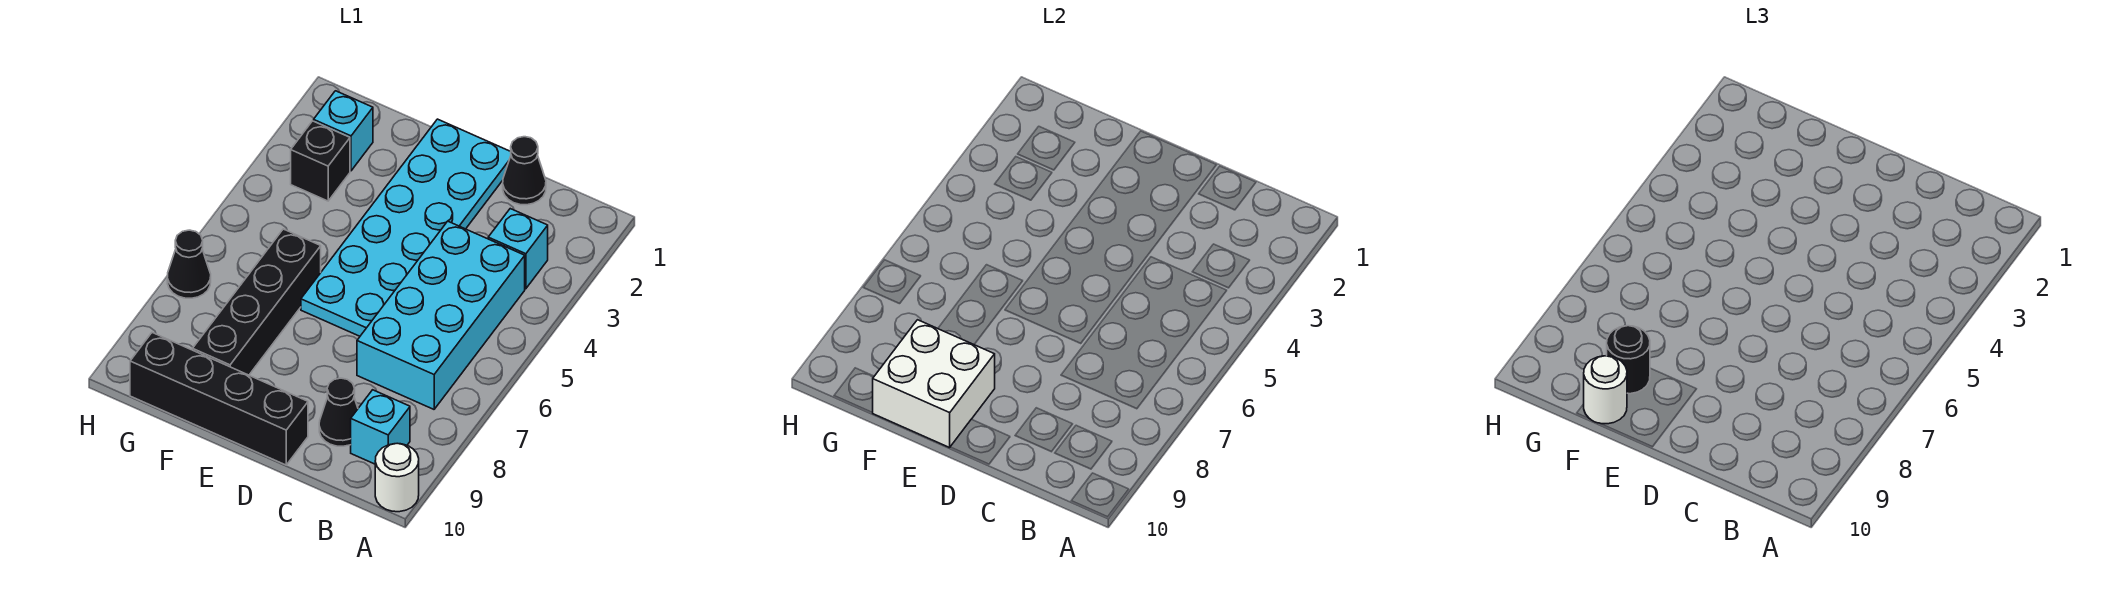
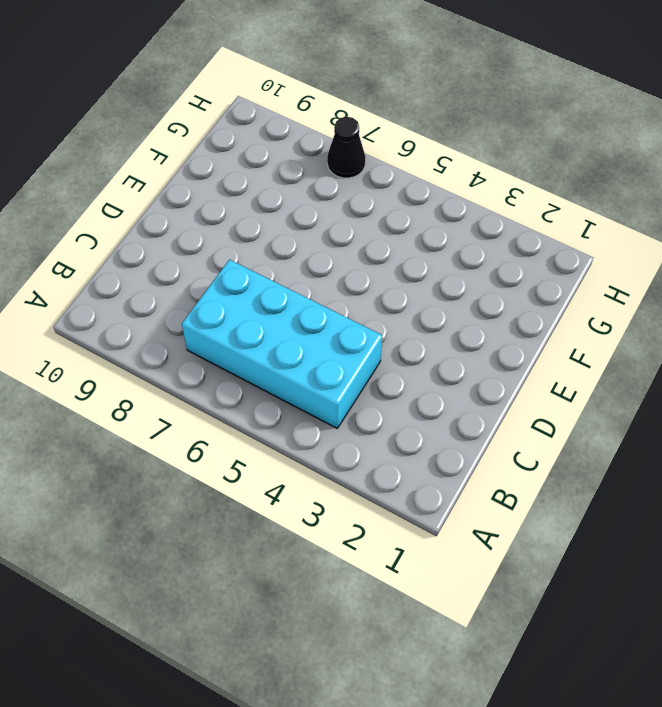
none -> white round brick A10 level 1
none -> cyan brick B3 level 1
none -> cyan brick B9 level 1

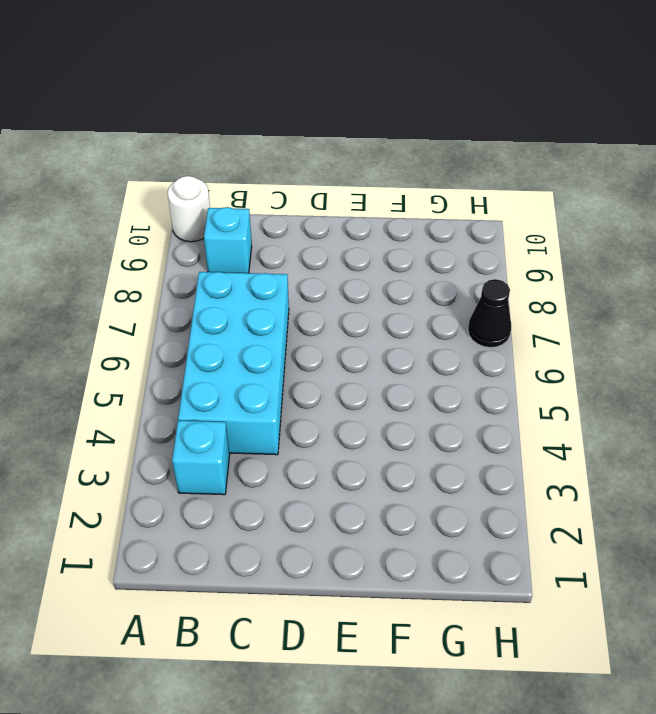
none -> black cone C1 level 1
none -> black cone C9 level 1
none -> cyan plate D1:E6 level 1

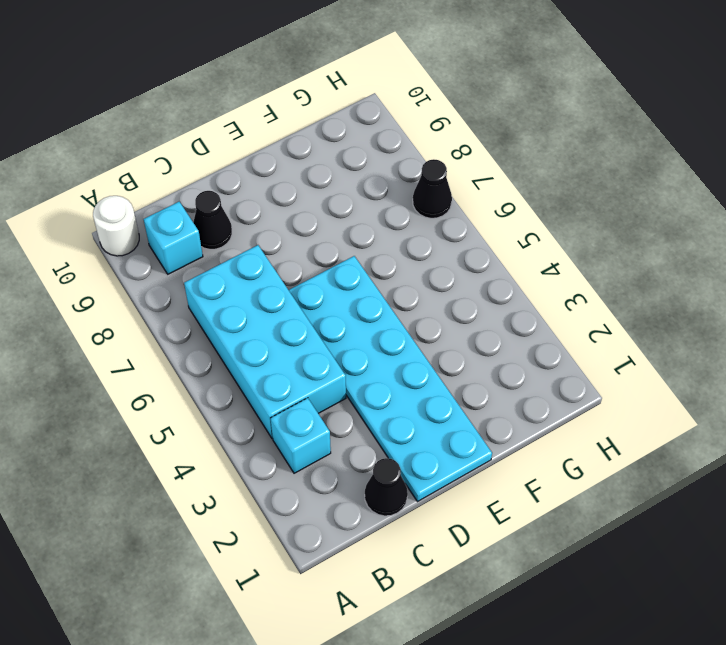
none -> black brick D10:G10 level 1
none -> black brick F6:F9 level 1
none -> cyan brick G2 level 1

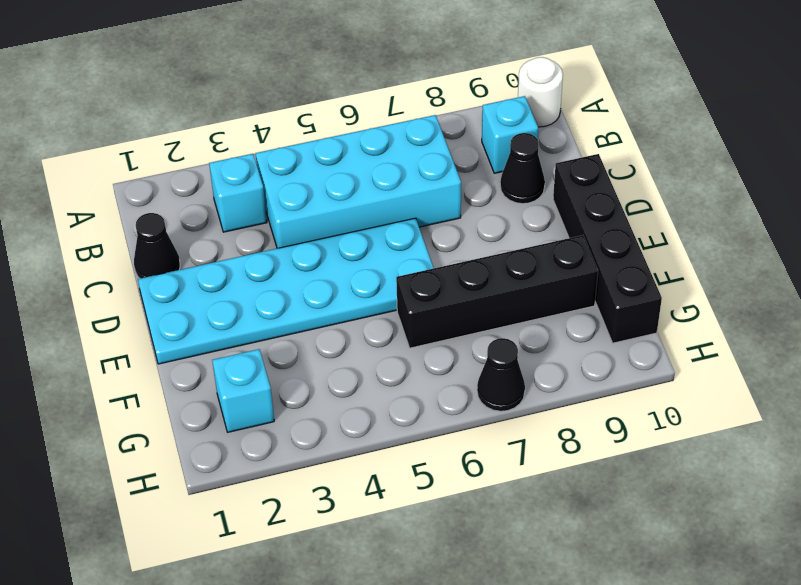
none -> black brick G3 level 1
none -> white brick E9:F10 level 2
none -> black round brick F9 level 3

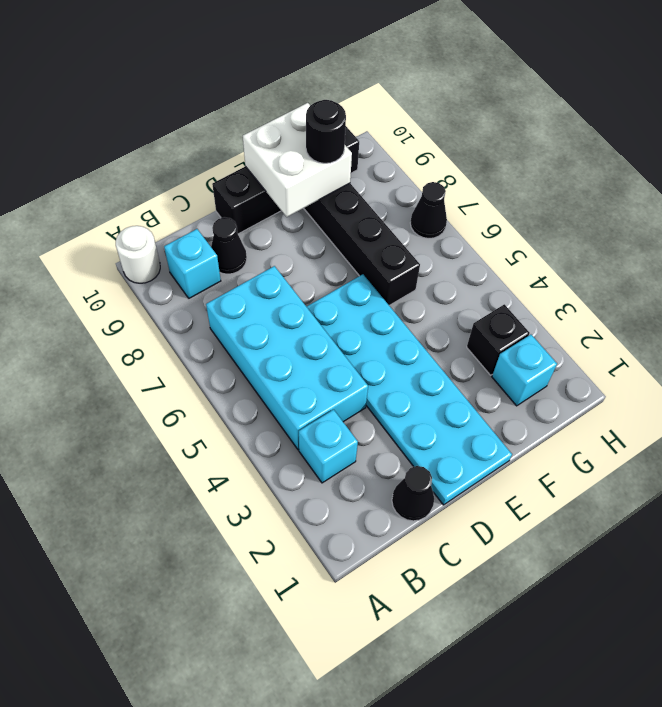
none -> white round brick F10 level 3

